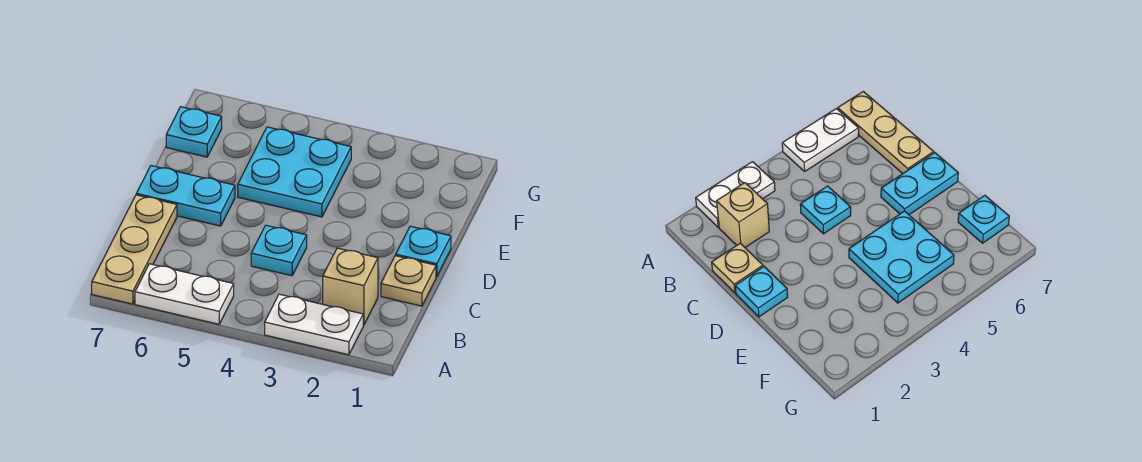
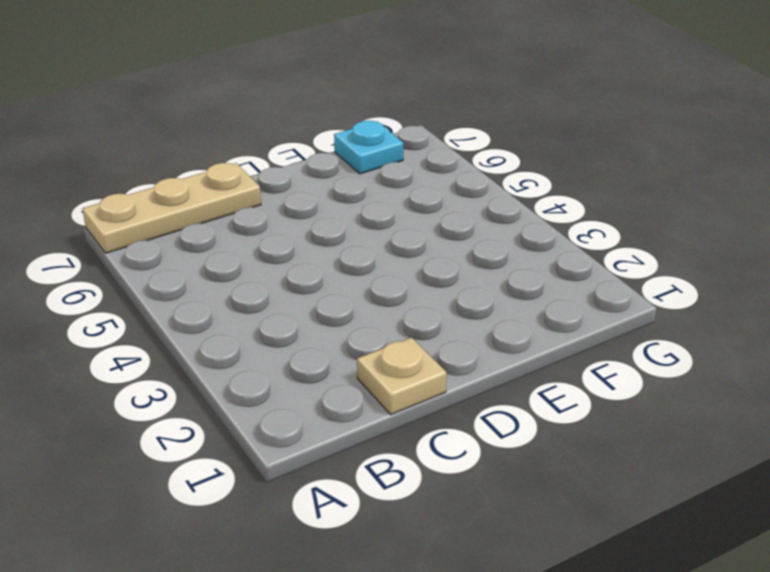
none -> white plate A2:A3 level 1
none -> white plate A5:A6 level 1

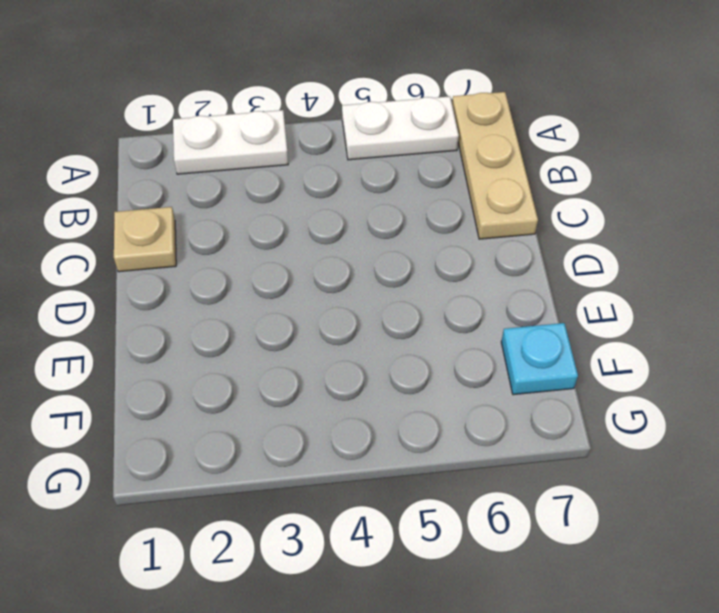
none -> tan brick B2 level 1
none -> cyan plate C4 level 1

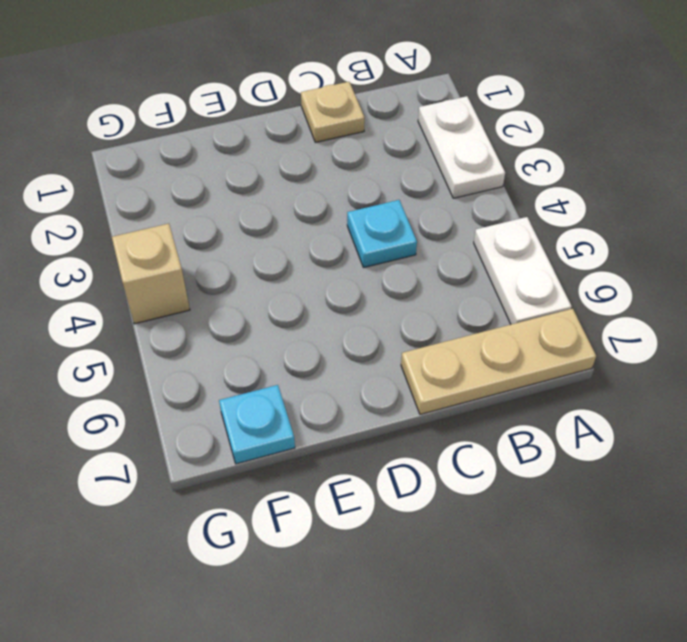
tan brick G4 level 1 -> tan brick B2 level 1
none -> cyan plate D1 level 1
none -> cyan plate D6:D7 level 1

